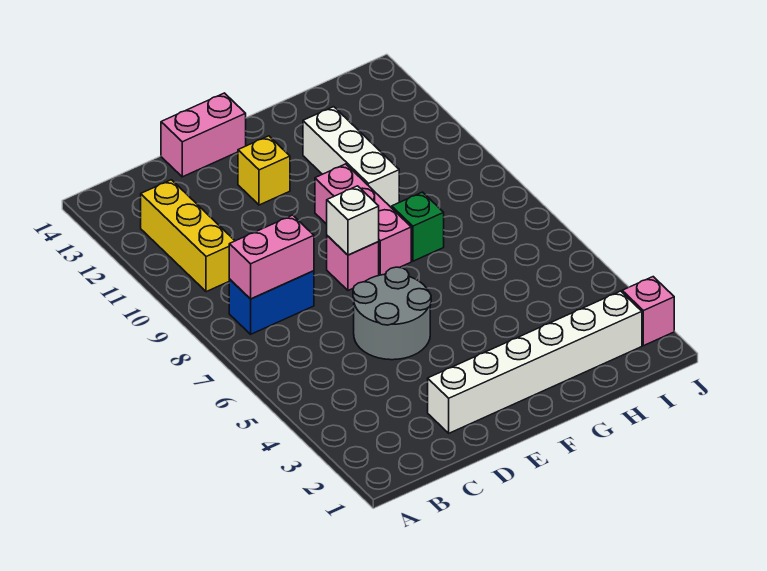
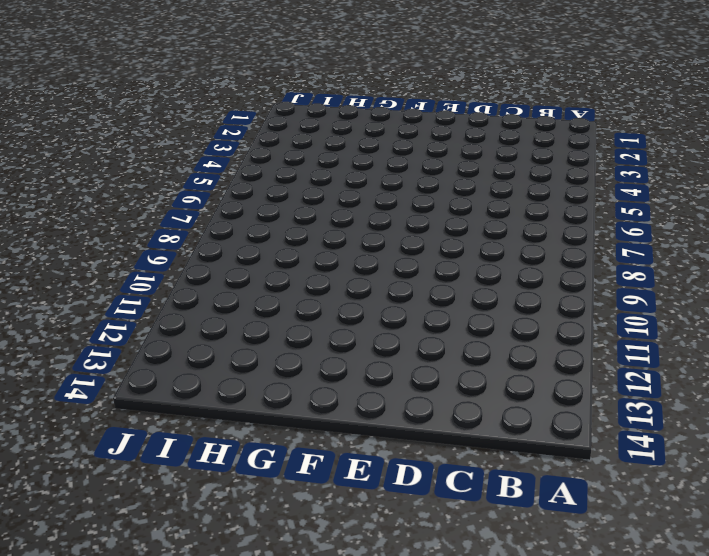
none -> blue brick B8:C8 level 1
none -> yellow brick B10:B12 level 1
none -> white brick D2:I2 level 1

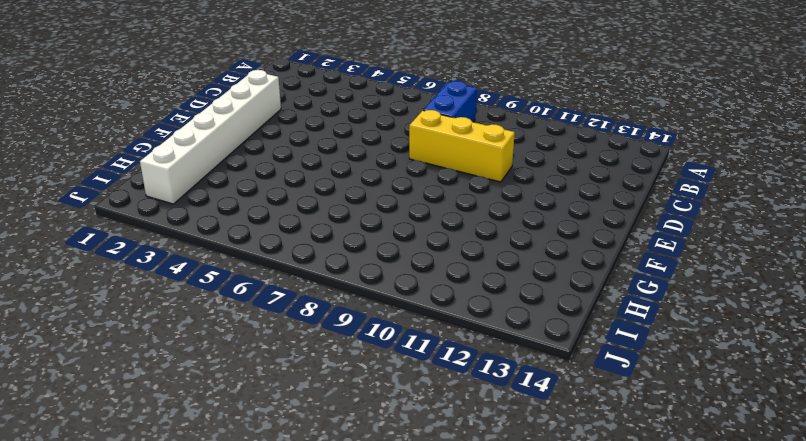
yellow brick D8:D10 level 1 -> yellow brick B10:B12 level 1
none -> grey round brick D5:E6 level 1
none -> pink brick D14:E14 level 1
none -> pink brick E8 level 1

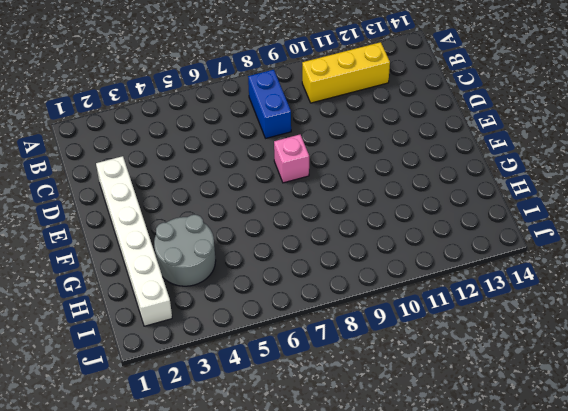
grey round brick G3:H4 level 1 -> grey round brick D5:E6 level 1
none -> pink brick D14:E14 level 1
none -> yellow brick E12 level 1
none -> pink brick F8:F10 level 1

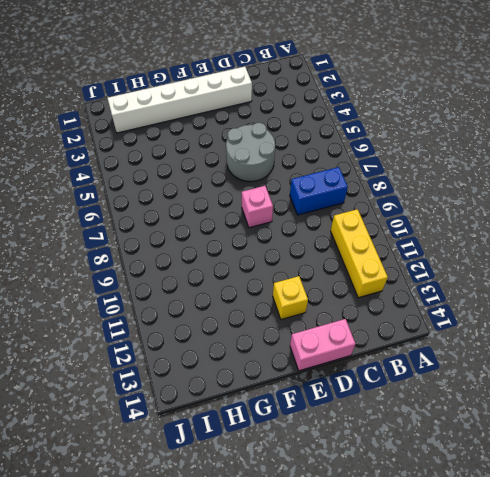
none -> pink brick F8:F10 level 1
none -> green brick G8 level 1
none -> white brick G10:G12 level 1

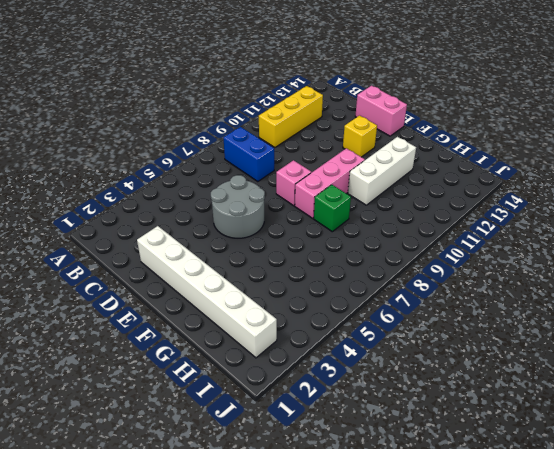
none -> pink brick J2 level 1
none -> pink brick B8:C8 level 2
none -> white brick E8 level 2

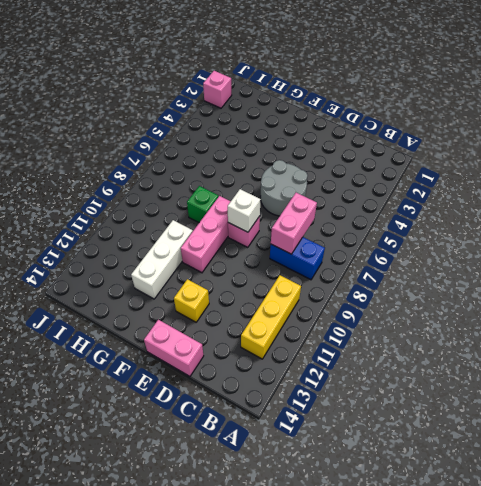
pink brick C7:C8 level 2 -> pink brick B8:C8 level 2
none -> white brick D2:I2 level 1

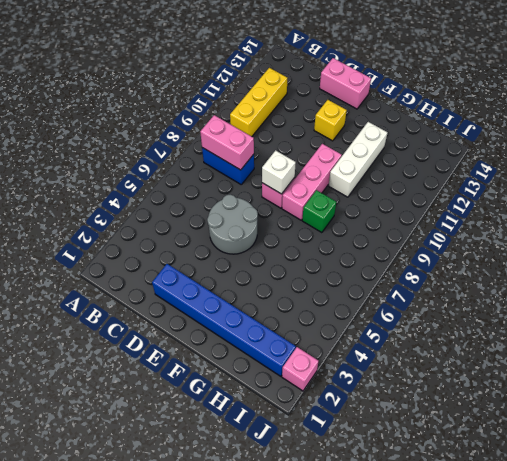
blue brick D2:I2 level 1 -> white brick D2:I2 level 1

